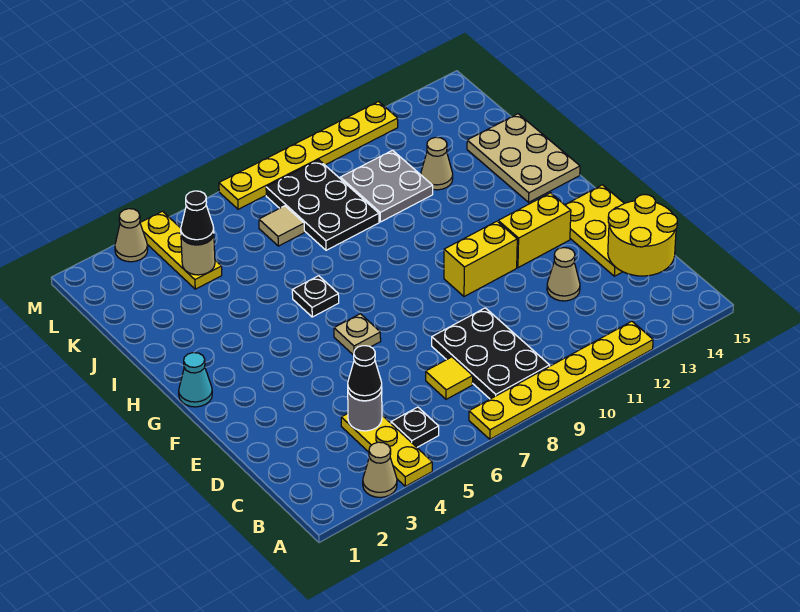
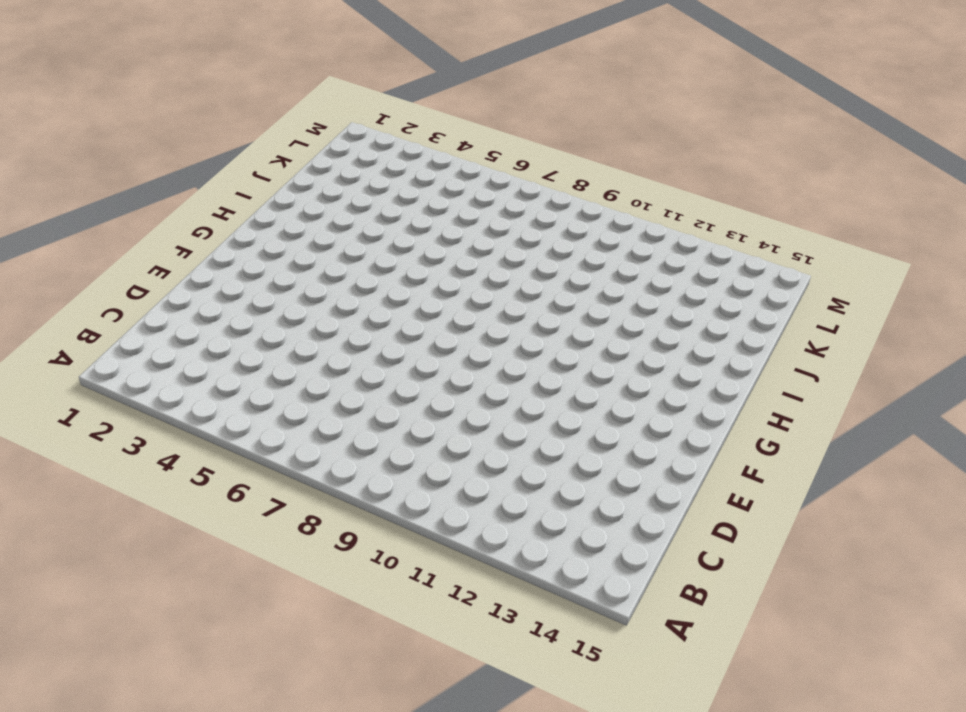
none -> tan cone A3 level 1
none -> yellow plate A4:C4 level 1
none -> yellow plate A7:A12 level 1

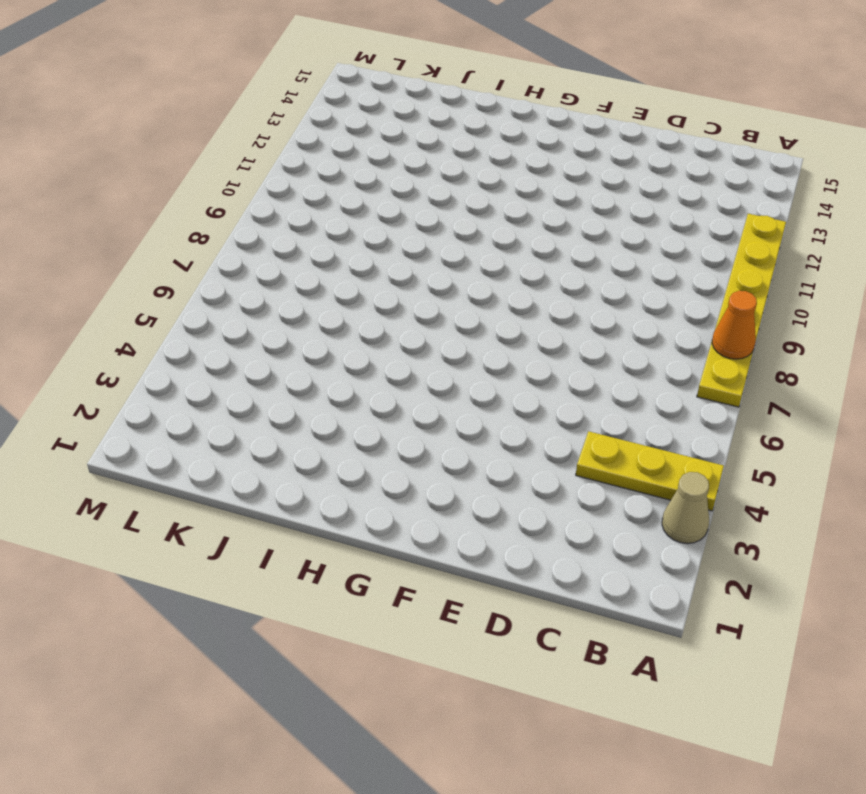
orange cone A8 level 2 -> none
none -> black plate B5 level 1
none -> black plate B8:D9 level 1
none -> yellow tile C7 level 1

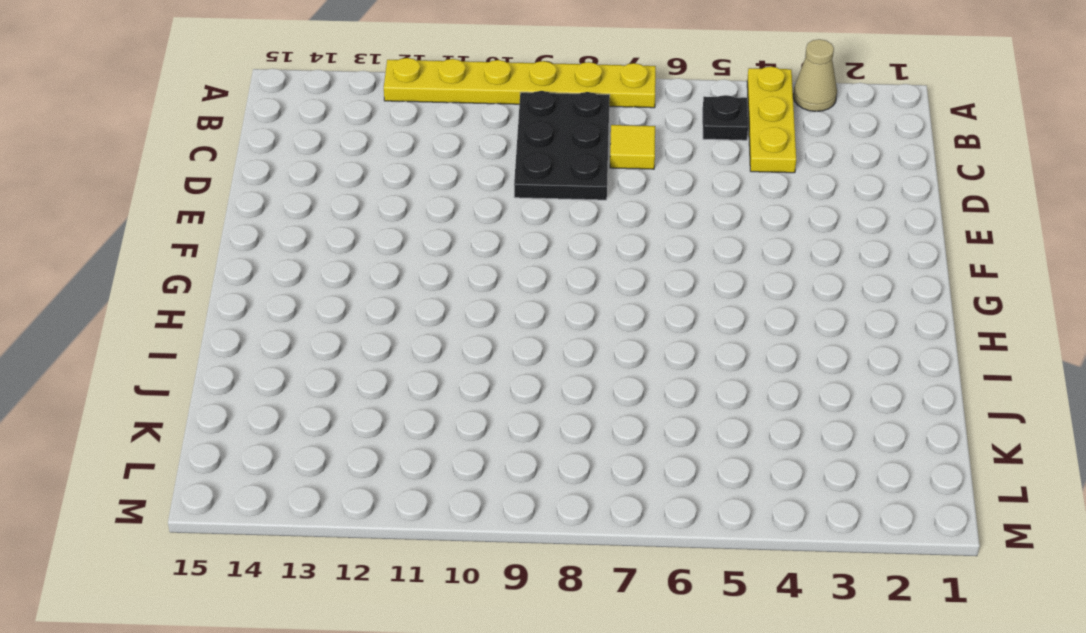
none -> tan cone D12 level 1
none -> yellow plate D14:F15 level 1
none -> tan plate F6 level 1

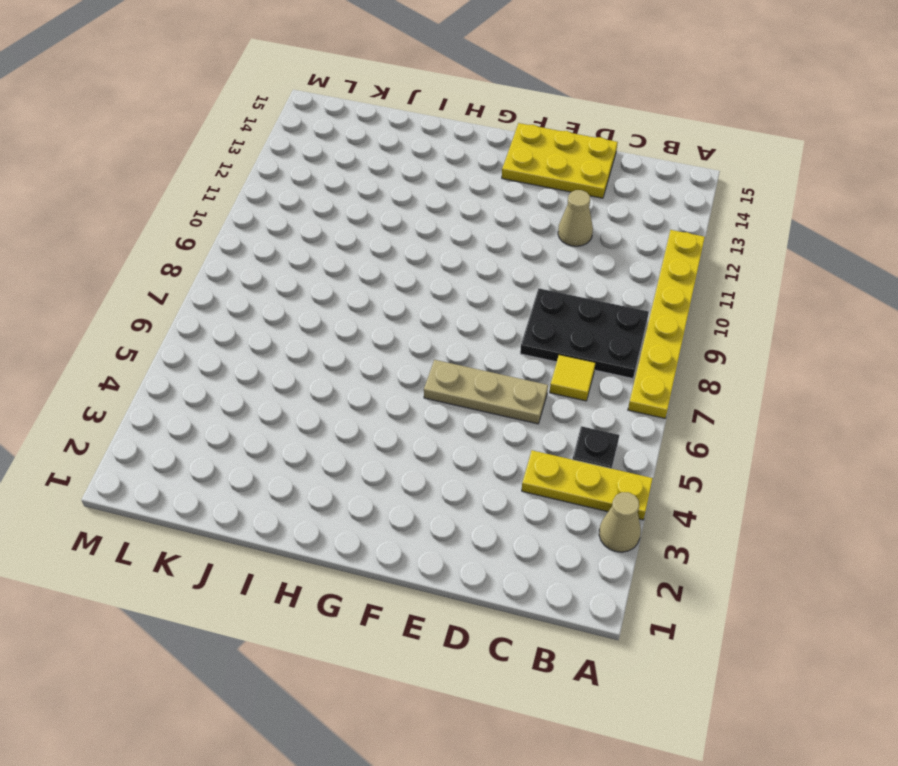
tan plate D6:F6 level 1 -> tan plate F6 level 1
none -> yellow brick F10:F11 level 1
none -> yellow brick F12:F13 level 1
none -> cyan cone G1 level 1

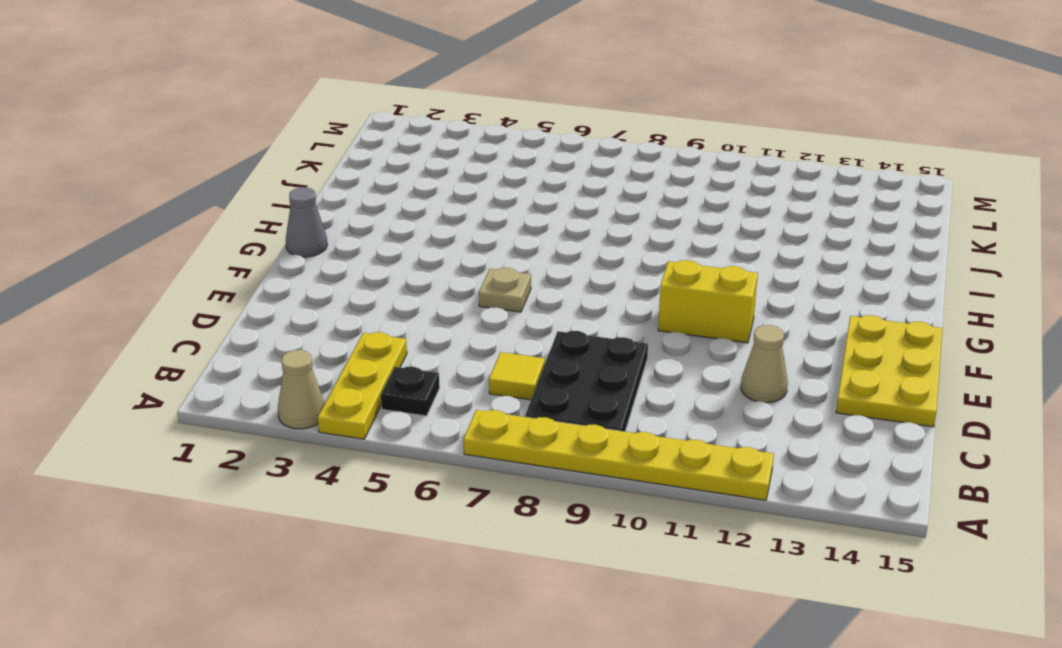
grey cone G1 level 1 -> cyan cone G1 level 1
none -> yellow brick F12:F13 level 1
none -> black plate H6 level 1
none -> tan plate H14:J15 level 1

